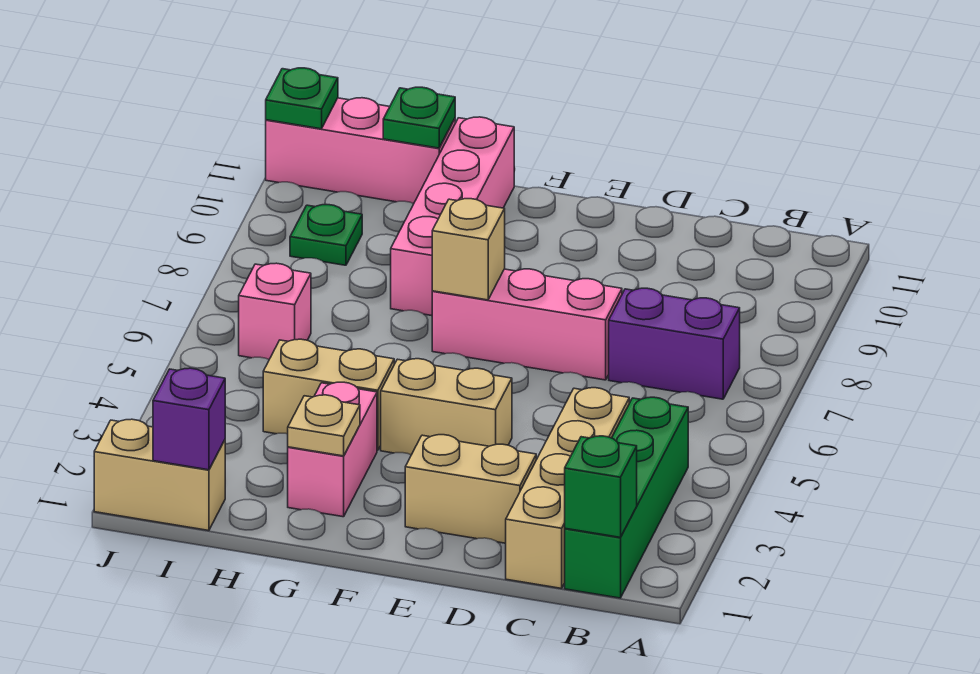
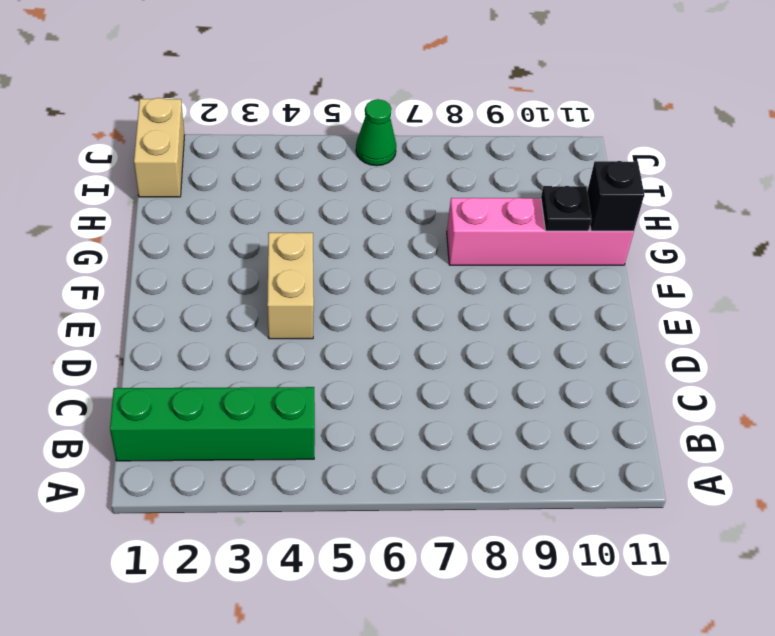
black plate G10 level 2 -> none
black brick G11 level 2 -> none
green cone J6 level 1 -> none
none -> purple brick B7:C7 level 1
none -> tan brick C1:C4 level 1
none -> tan brick D2:E2 level 1

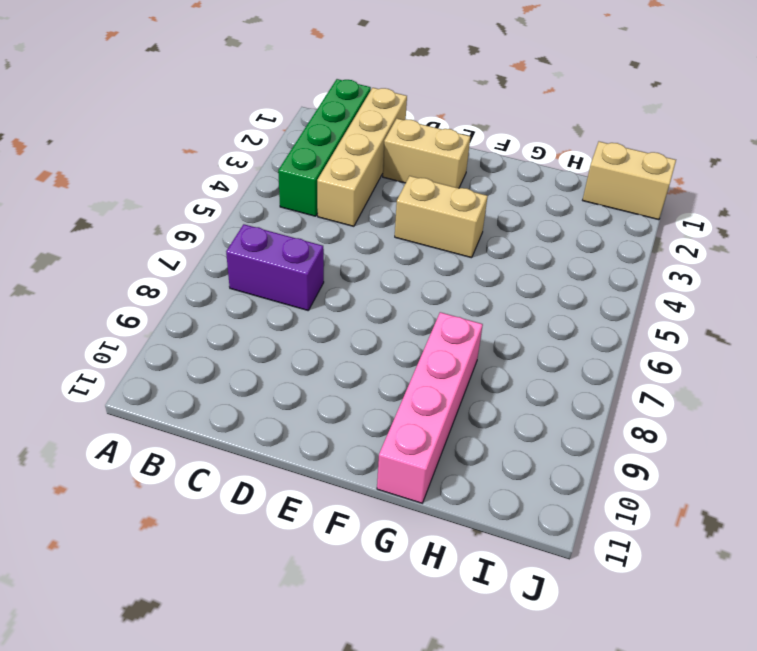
none -> pink brick D7:F7 level 1
none -> pink brick G2:G3 level 1
none -> tan brick G4:H4 level 1

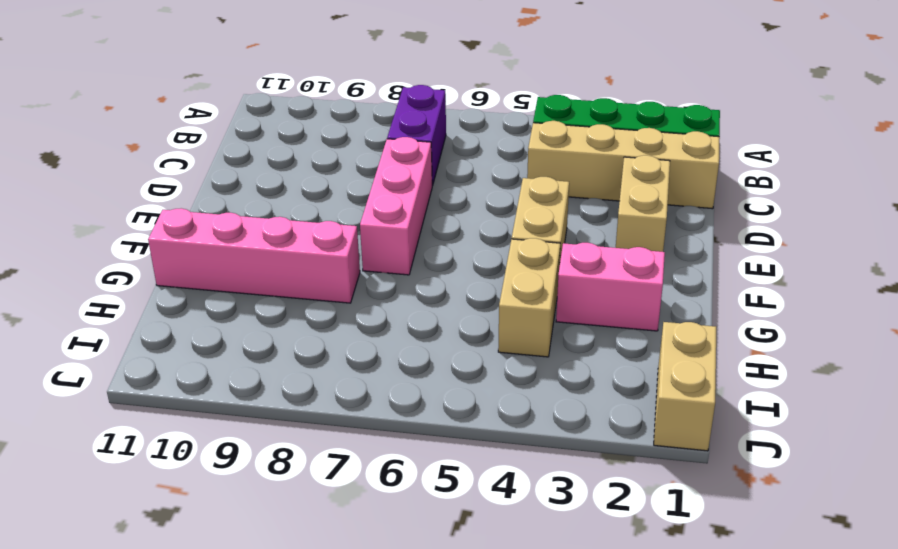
none -> pink brick H11:J11 level 1
none -> pink brick I6 level 1
none -> green plate I9 level 1

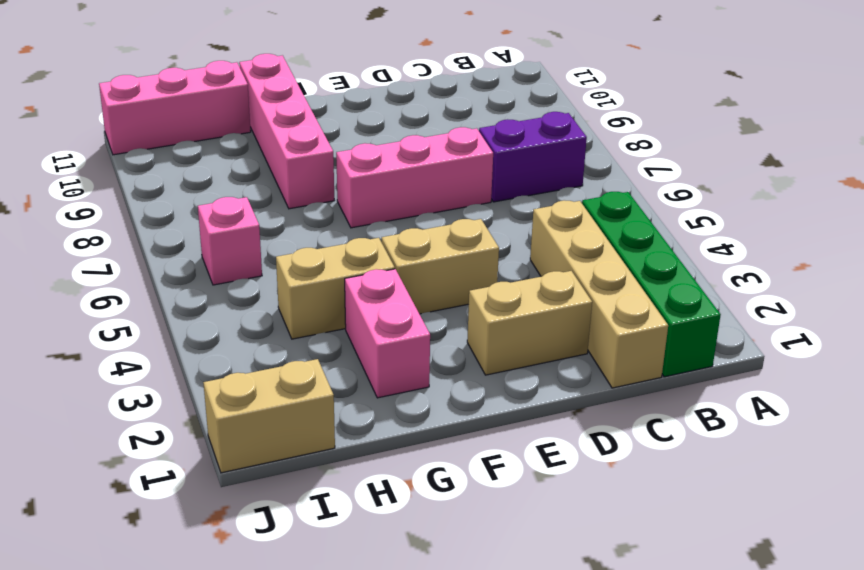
none -> green plate I9 level 1
none -> green brick B1 level 2
none -> tan brick F7 level 2

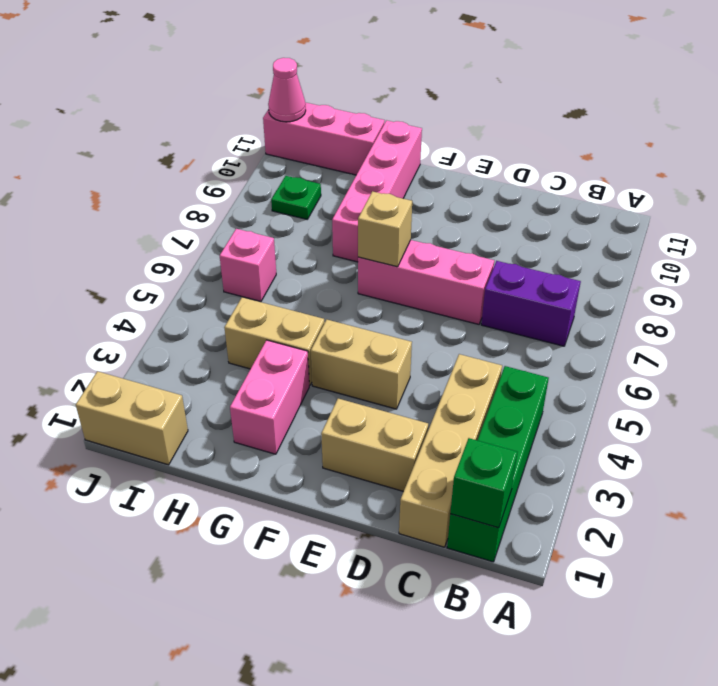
pink cone J11 level 2 -> green plate J11 level 2
none -> tan plate G2 level 2
none -> green plate H11 level 2
none -> purple brick I1 level 2

